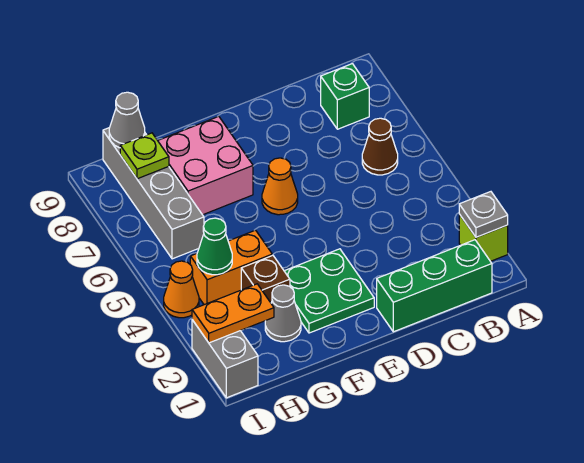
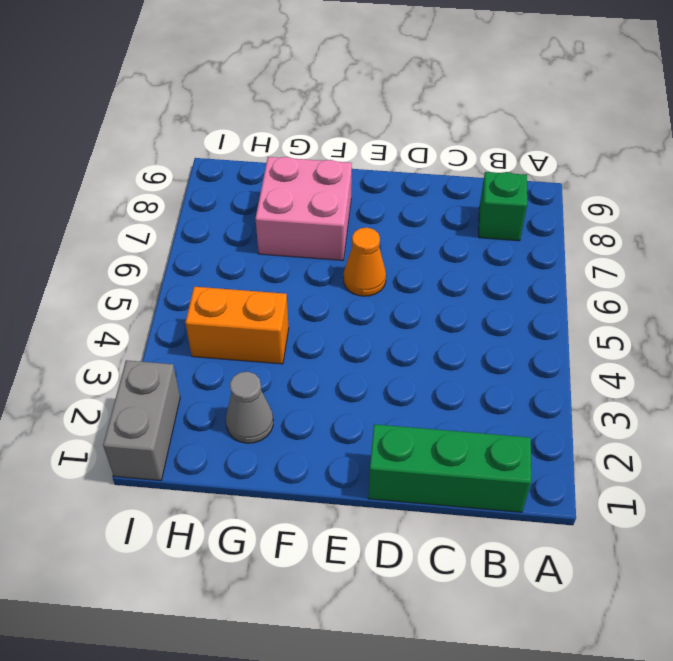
none -> lime brick A2 level 1
none -> brown cone B6 level 1
none -> green plate E2:F3 level 1

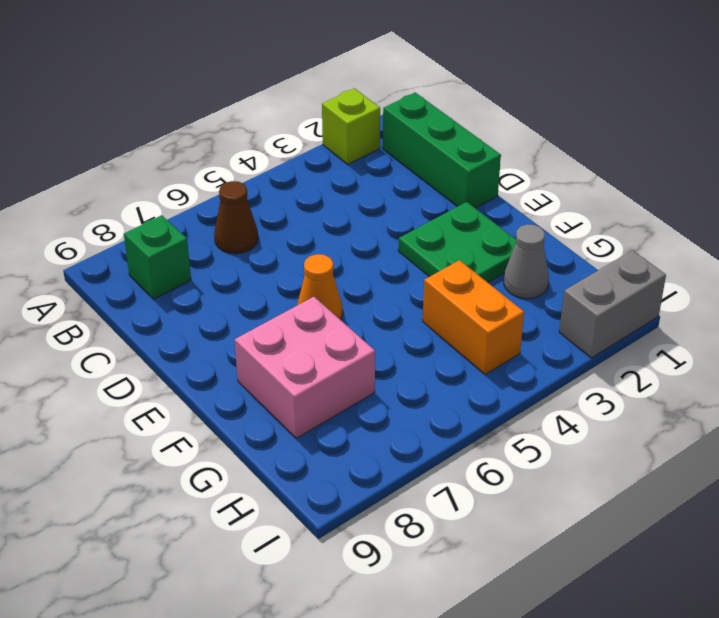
none -> brown brick G3 level 1
none -> grey brick H6:H9 level 1
none -> orange cone I4 level 1

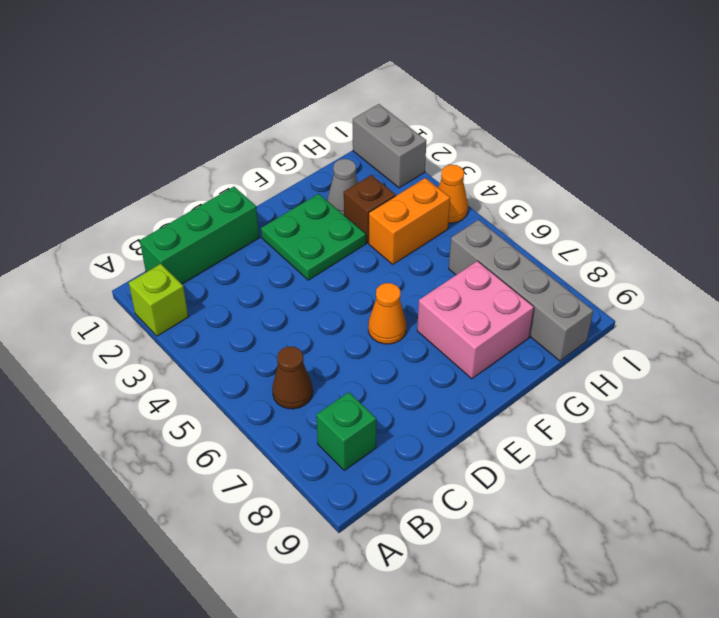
none -> grey plate A2 level 2
none -> orange plate H2:I2 level 2
none -> green cone H4 level 2

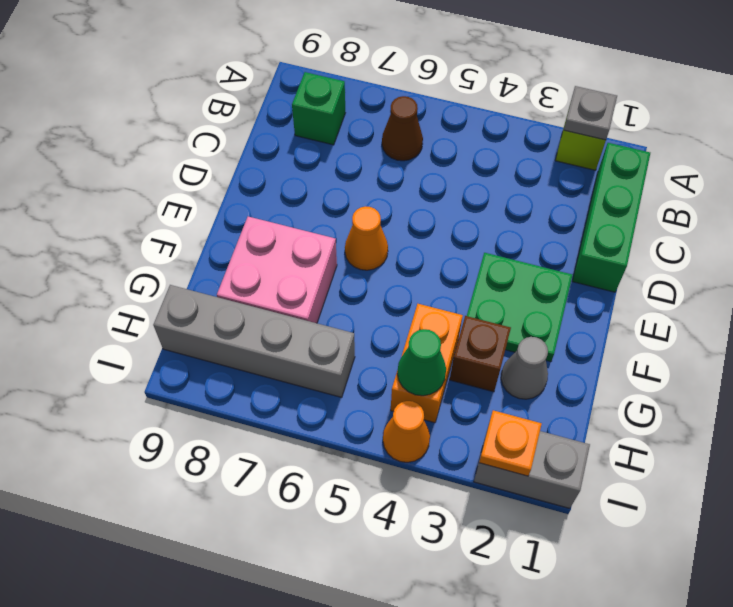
orange plate I2 level 2 -> orange plate H2:I2 level 2
none -> lime plate H8 level 2
none -> grey cone H9 level 2

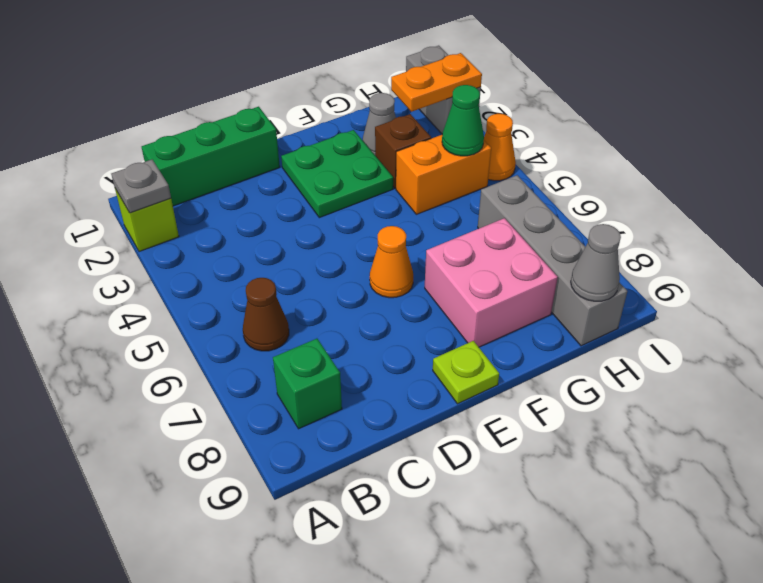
lime plate E9 level 1 -> lime plate H8 level 2

